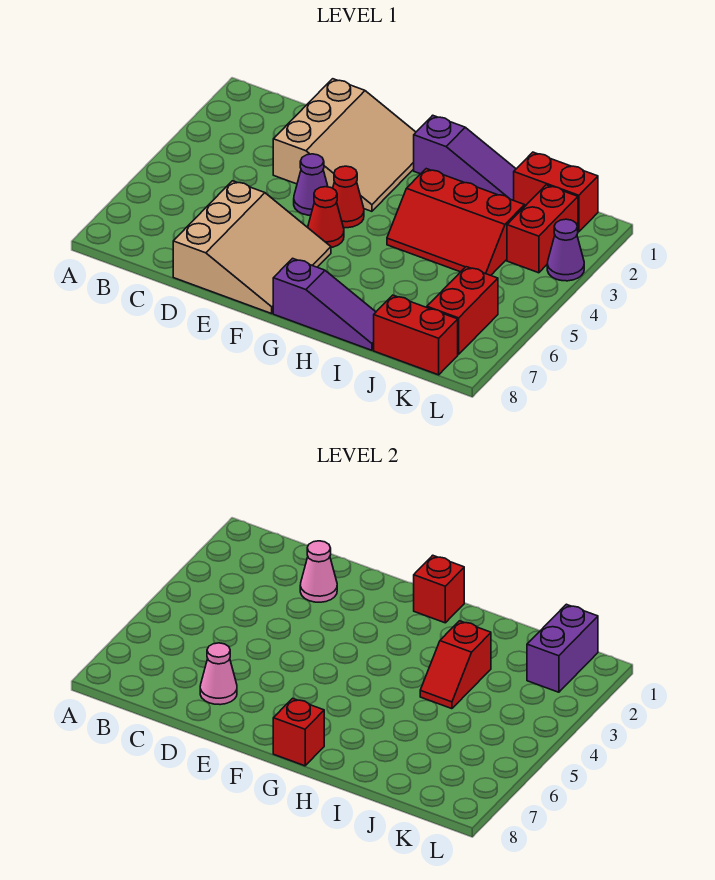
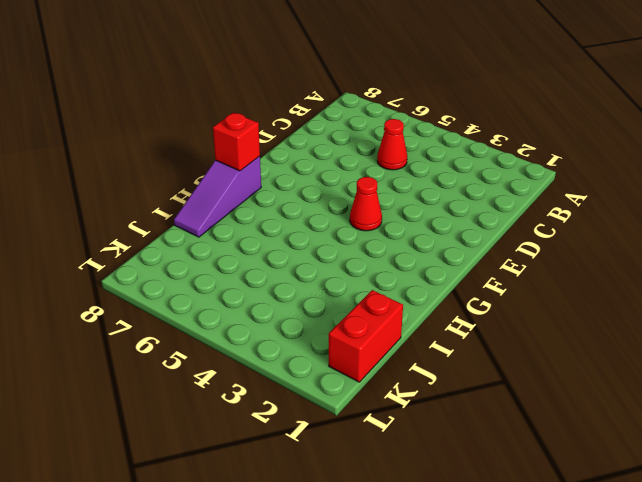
red cone C5 level 1 -> red cone F5 level 1
none -> tan slope D1:F3 level 1 top D
none -> tan slope D6:F8 level 1 top D
none -> purple cone E4 level 1

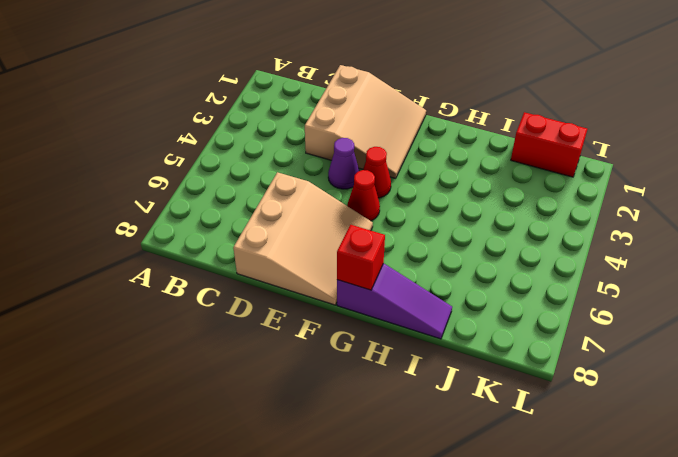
none -> purple slope G1:I1 level 1 top G
none -> red slope H3:J4 level 1 top 3
none -> red brick J8:K8 level 1

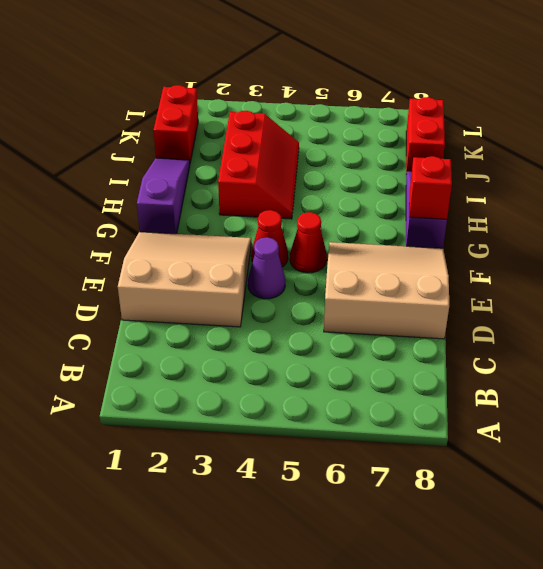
none -> red brick K2:K3 level 1
none -> red brick K6:K7 level 1
none -> purple cone L3 level 1

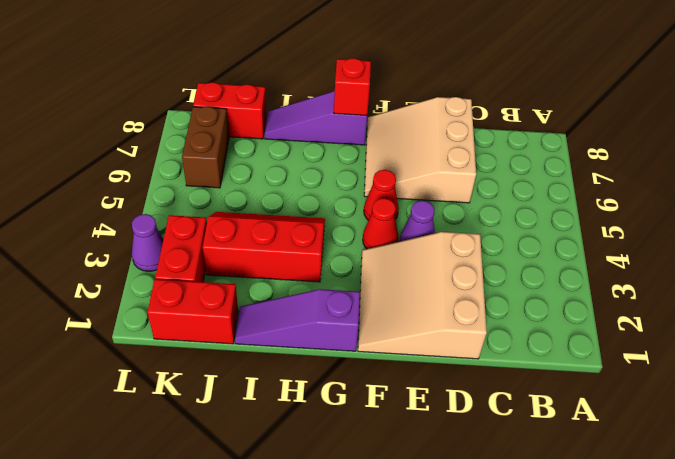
brown brick K6:K7 level 1 -> red brick K6:K7 level 1
none -> pink cone D2 level 2
none -> pink cone D7 level 2
none -> red brick G1 level 2

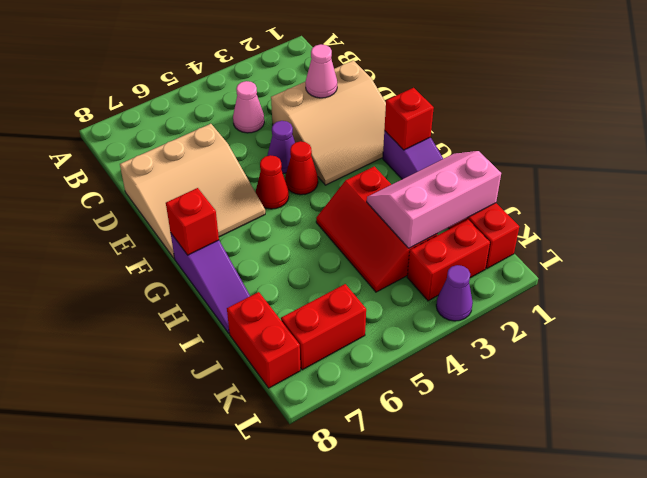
pink cone C4 level 1 -> pink cone D7 level 2
pink slope I1:J3 level 2 top J -> red slope I3:I4 level 2 top 3
none -> purple brick K1:K2 level 2

